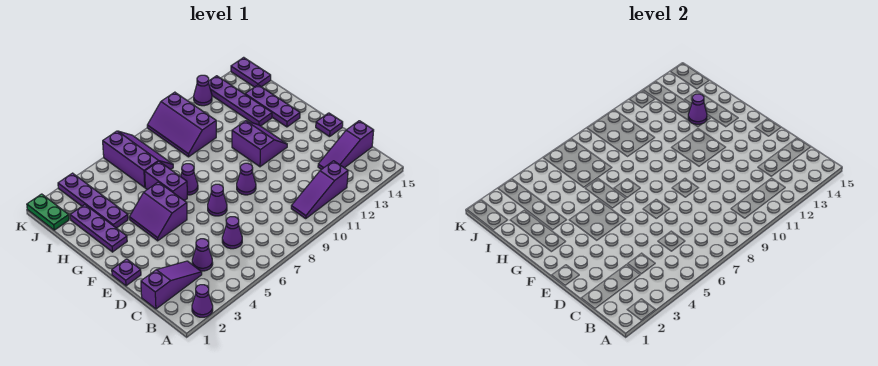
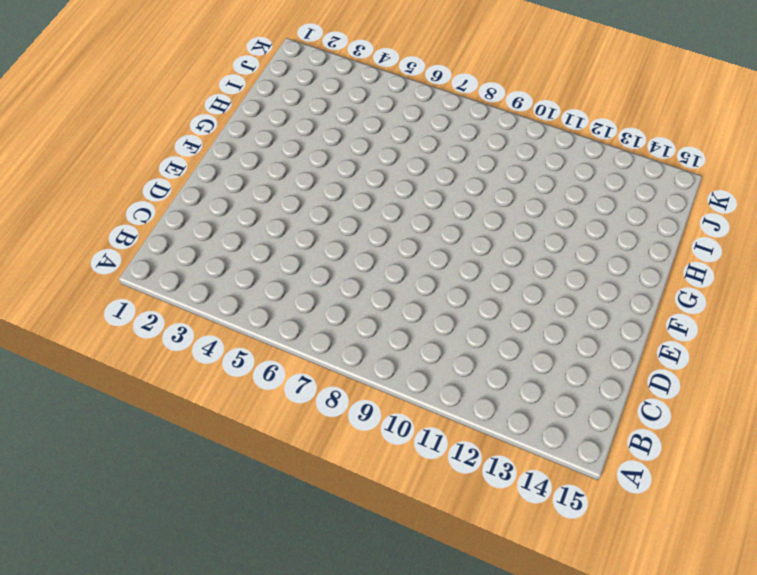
none -> purple cone A2 level 1
none -> purple slope B10:B12 level 1 top 12
none -> purple slope C1:C3 level 1 top 1

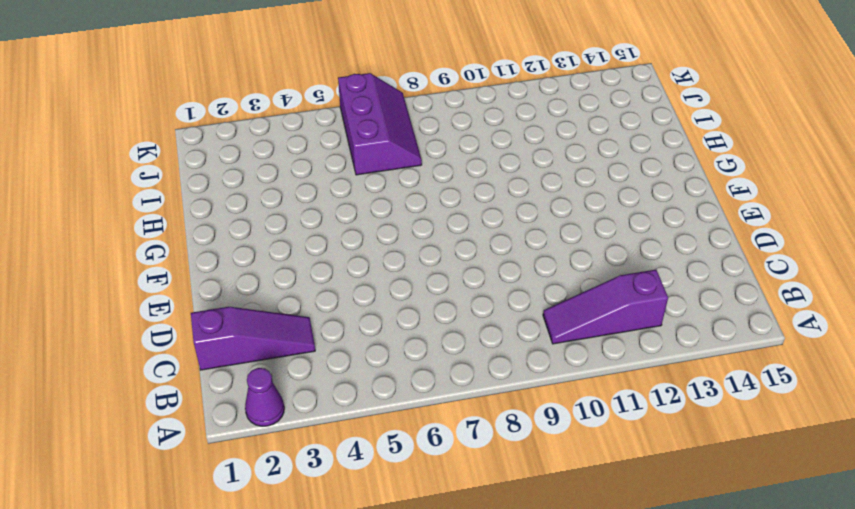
none -> purple cone C4 level 1
none -> purple cone C6 level 1
none -> purple slope C13:C15 level 1 top 15

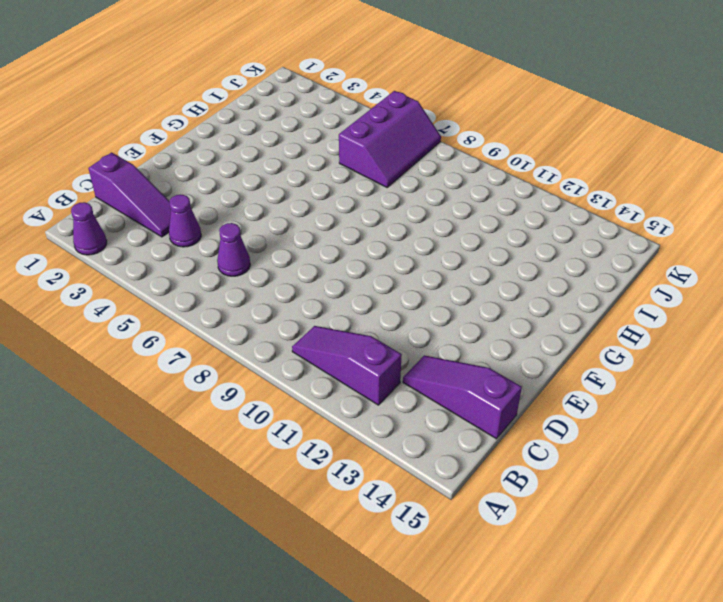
none -> purple plate E1 level 1
none -> purple cone E7 level 1
none -> purple cone E9 level 1

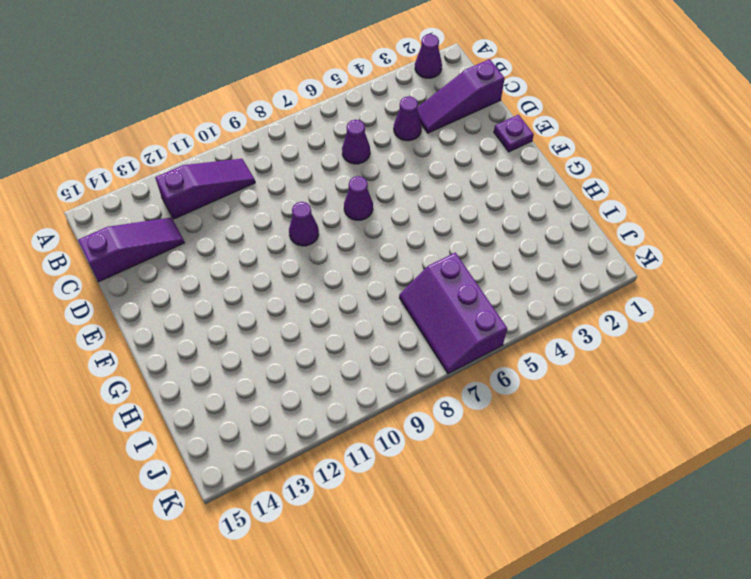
none -> purple plate E15 level 1
none -> purple slope F4:G5 level 1 top 5
none -> purple slope F11:G12 level 1 top 11

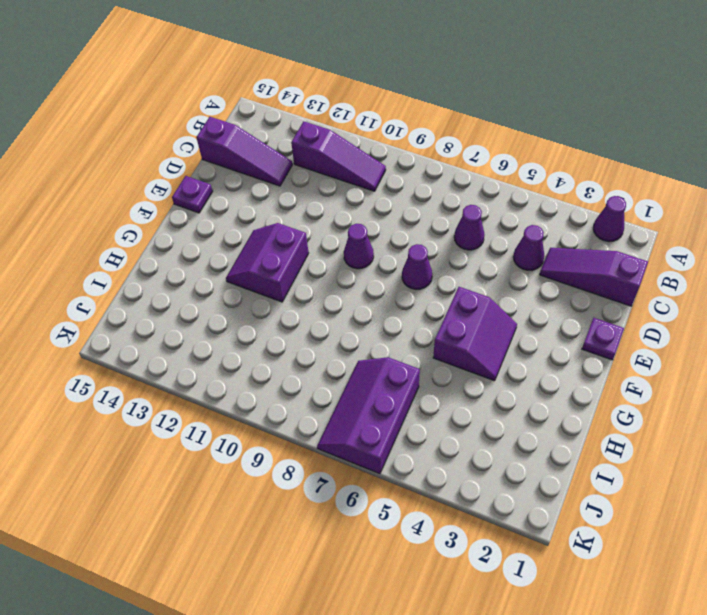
none -> purple plate G2:I2 level 1
none -> purple brick G6:H6 level 1
none -> purple cone G7 level 1

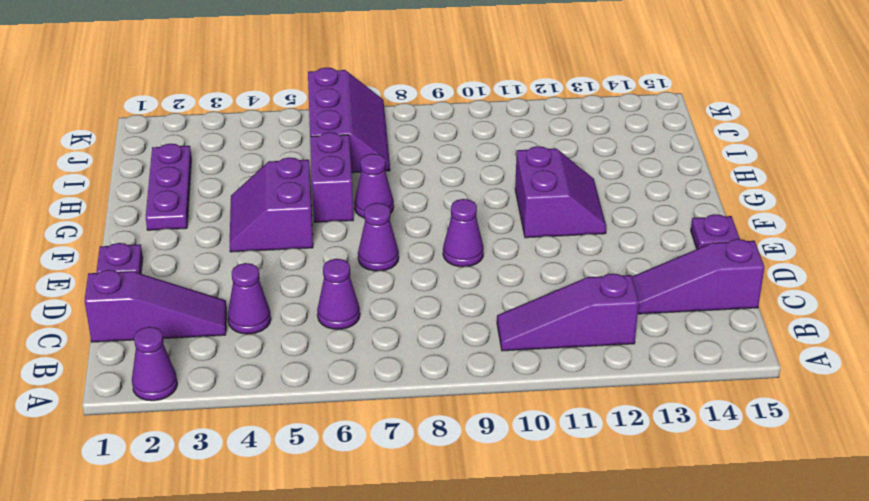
none -> purple plate G14:I14 level 1
none -> purple plate H3:K3 level 1
none -> purple plate H13:K13 level 1

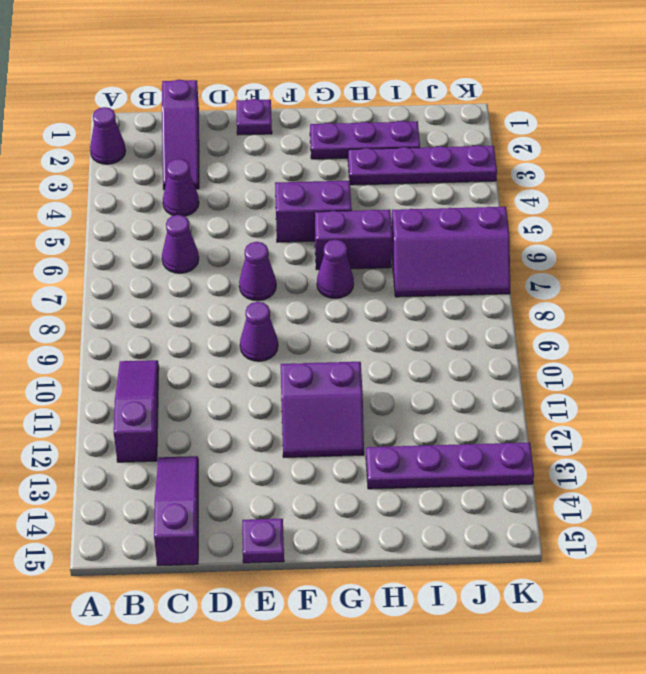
none -> purple plate G14:I14 level 1
none -> purple slope I9:K10 level 1 top 10
none -> green plate J1:K1 level 1

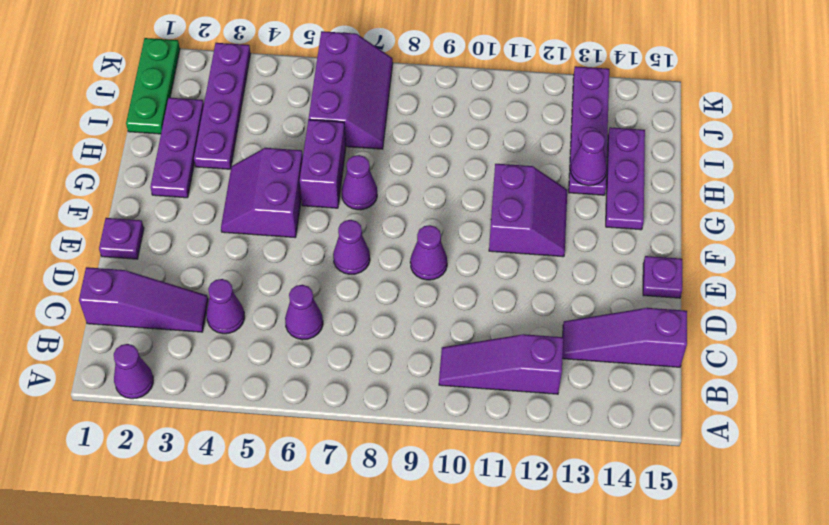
green plate I1:K1 level 1 -> green plate J1:K1 level 1
none -> purple slope I9:K10 level 1 top 10
none -> purple plate J15:K15 level 1
none -> purple cone K12 level 1

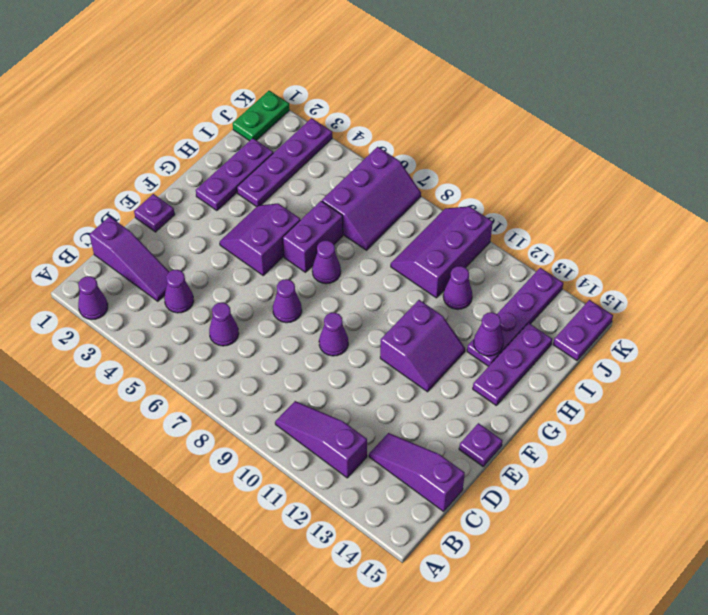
purple cone I11 level 1 -> purple cone K12 level 1

